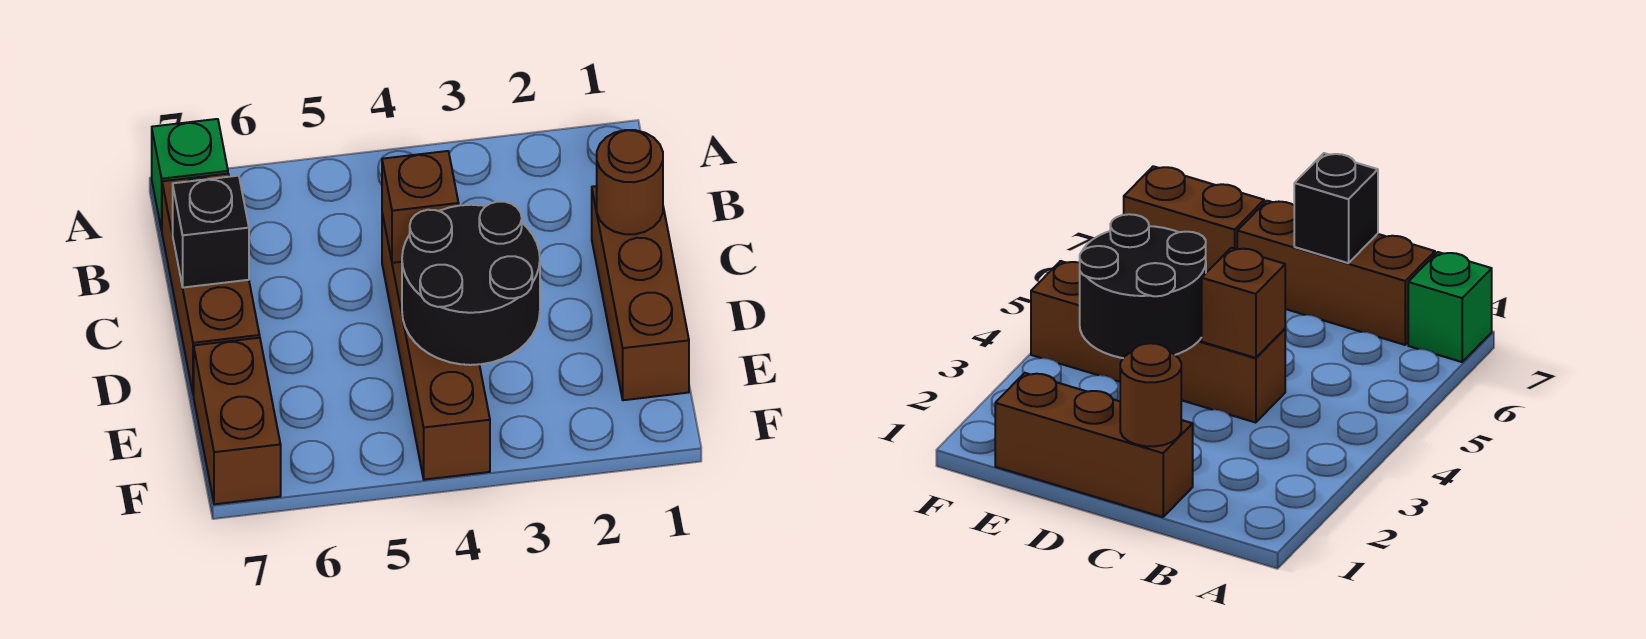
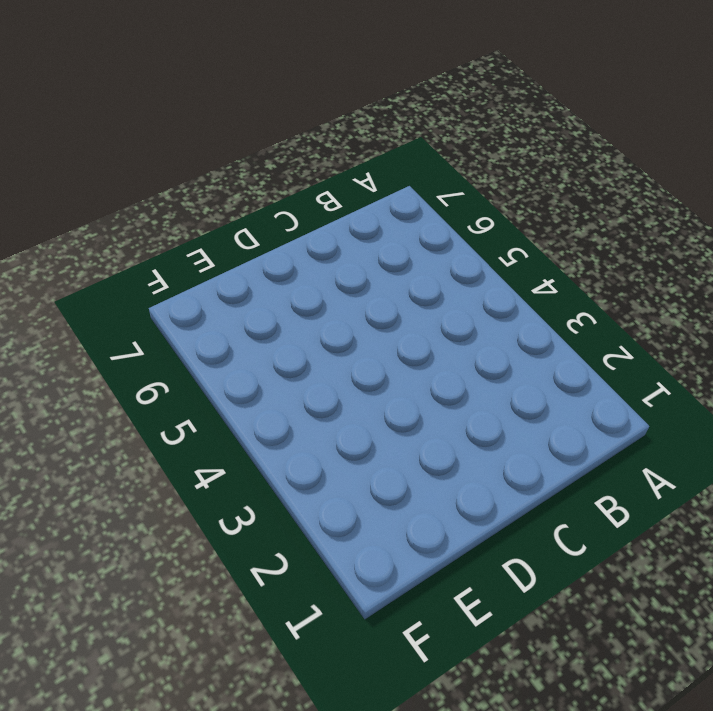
none -> green brick A7 level 1
none -> brown brick B7:D7 level 1

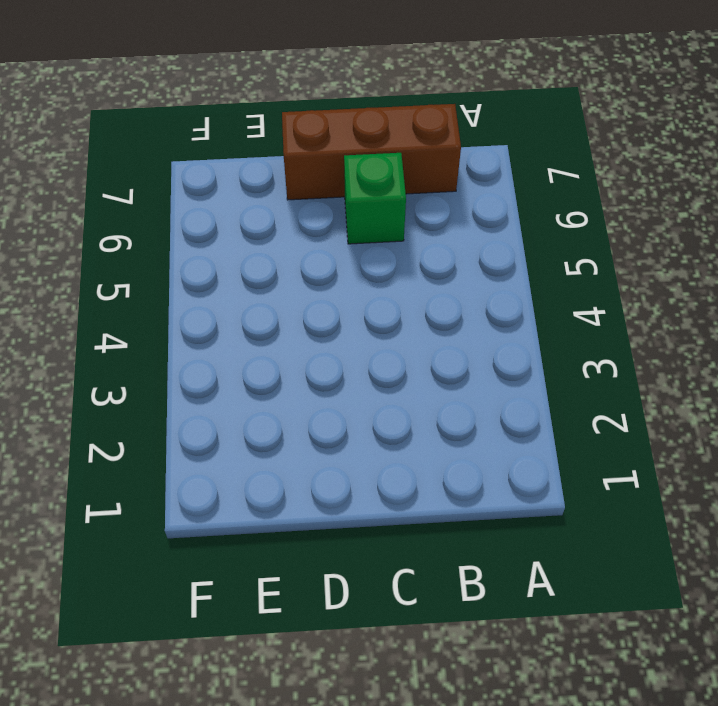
green brick C6 level 1 -> green brick A7 level 1
none -> brown brick C1:E1 level 1
none -> brown brick C4:F4 level 1

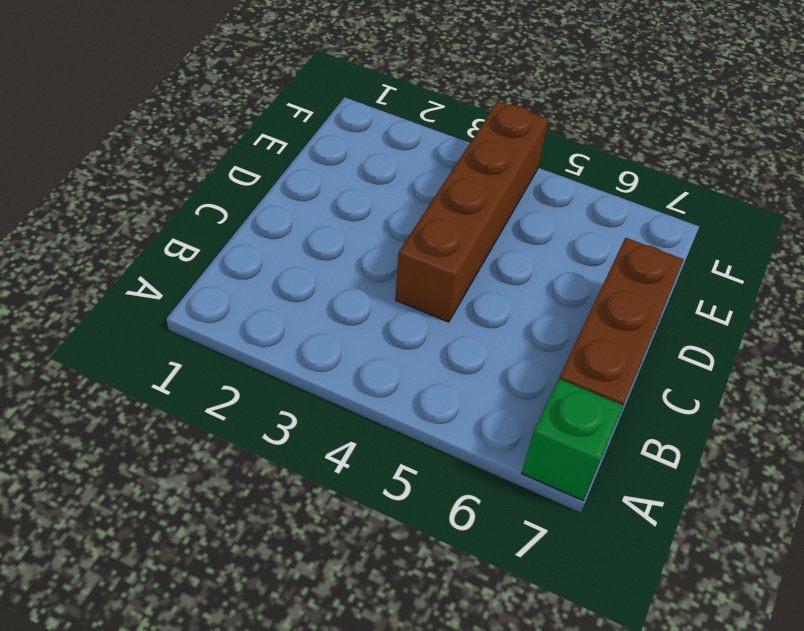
none -> brown brick C1:E1 level 1
none -> brown brick E7:F7 level 1

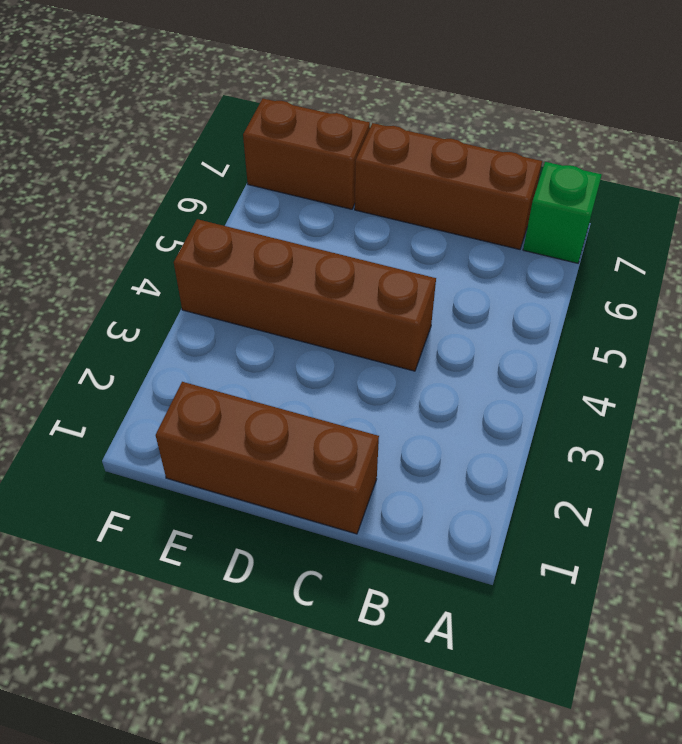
none -> brown round brick C1 level 2
none -> brown brick C4 level 2

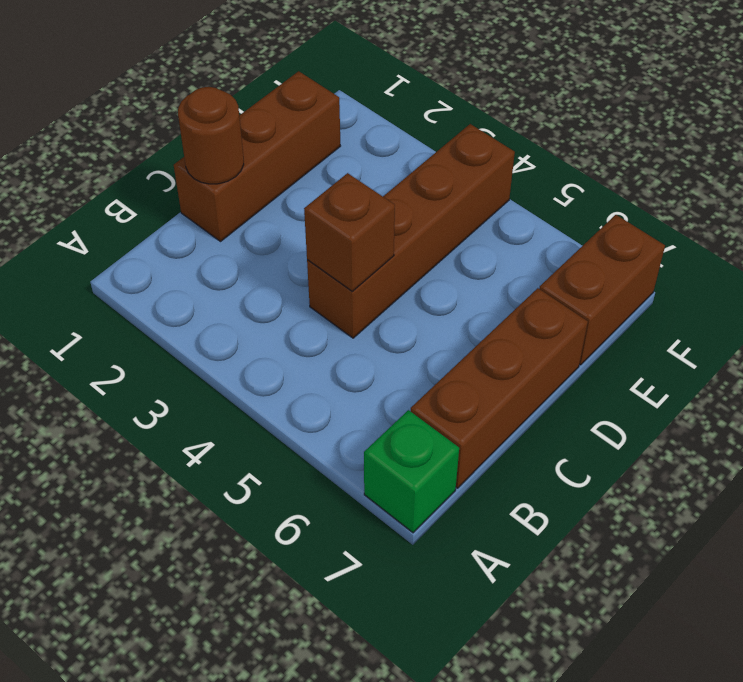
none -> black brick C7 level 2
none -> black round brick D3:E4 level 2

